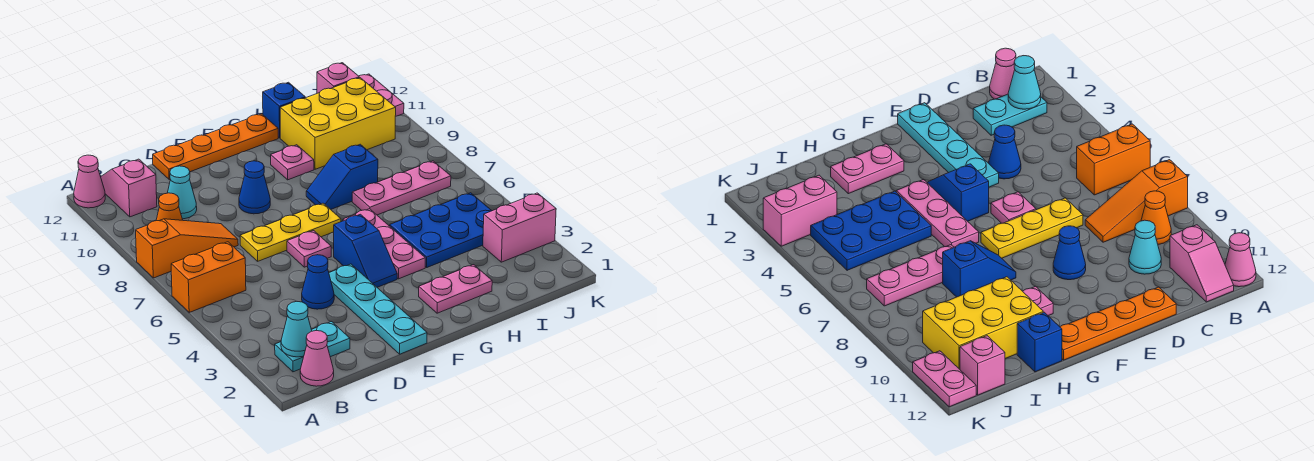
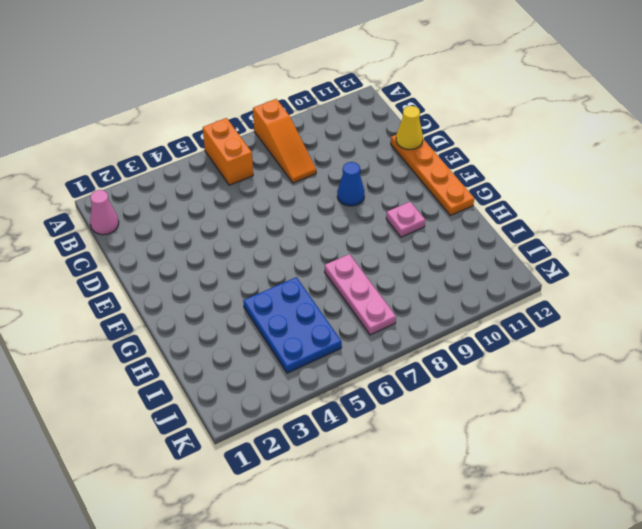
yellow cone D12 level 2 -> none
none -> pink cone A12 level 1
none -> cyan plate B2:C2 level 1
none -> orange cone B9 level 1

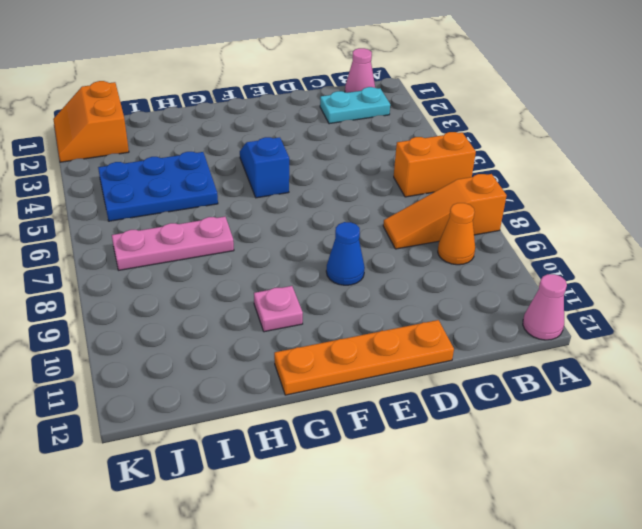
orange slope J1:K2 level 1 top J -> none
none -> pink slope B11:B12 level 1 top 11
none -> cyan cone C10 level 1
none -> blue cone D4 level 1

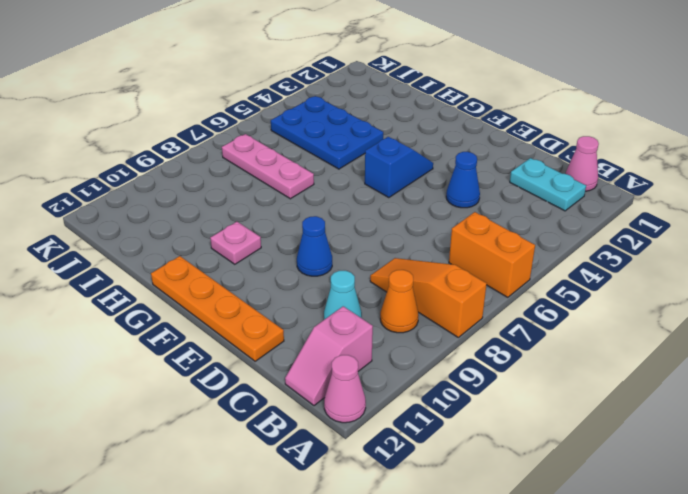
none -> yellow plate D7:F7 level 1
none -> cyan plate E1:E4 level 1
none -> pink plate E6 level 1

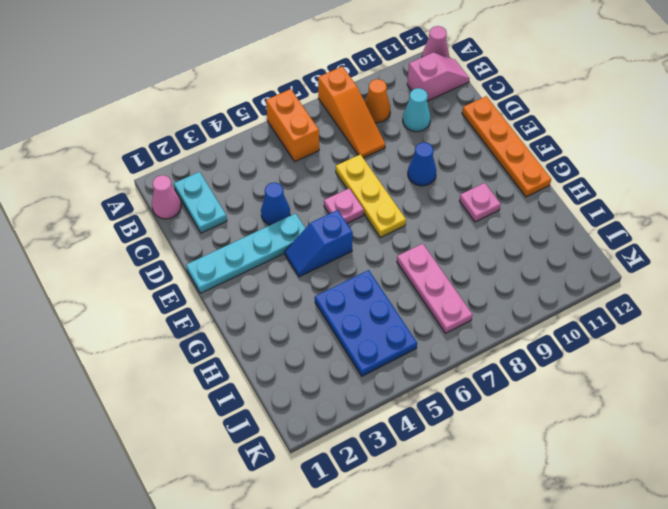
none -> pink plate G2:H2 level 1
none -> pink plate G4:G6 level 1
none -> blue slope G8:H8 level 1 top H

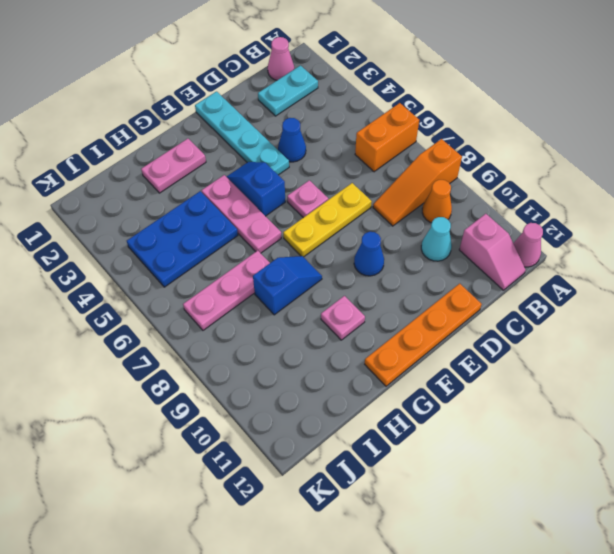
none -> yellow brick H10:J11 level 1
none -> blue brick H12 level 1
none -> pink brick J3:K3 level 1

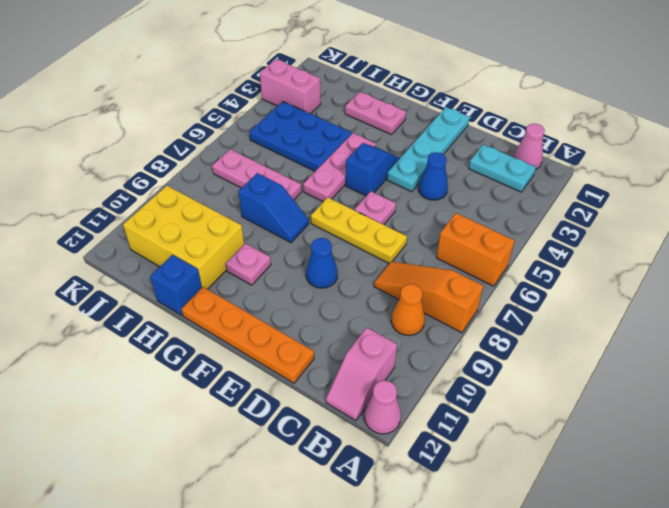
none -> cyan cone C10 level 1
none -> pink brick J12 level 1
none -> pink plate K11:K12 level 1

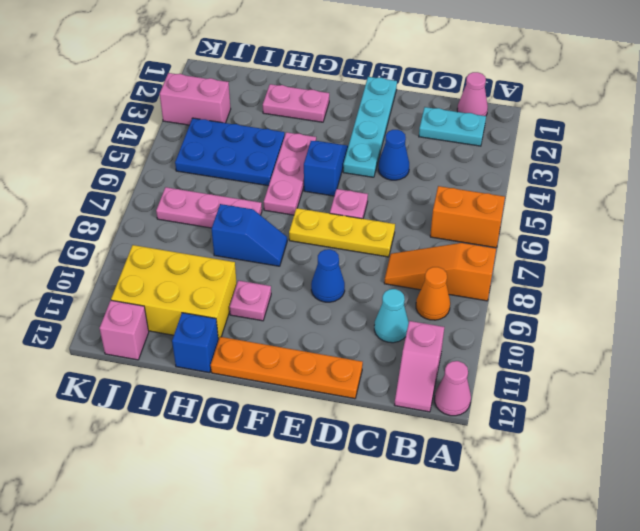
none -> pink plate K11:K12 level 1
none -> cyan cone B2 level 2

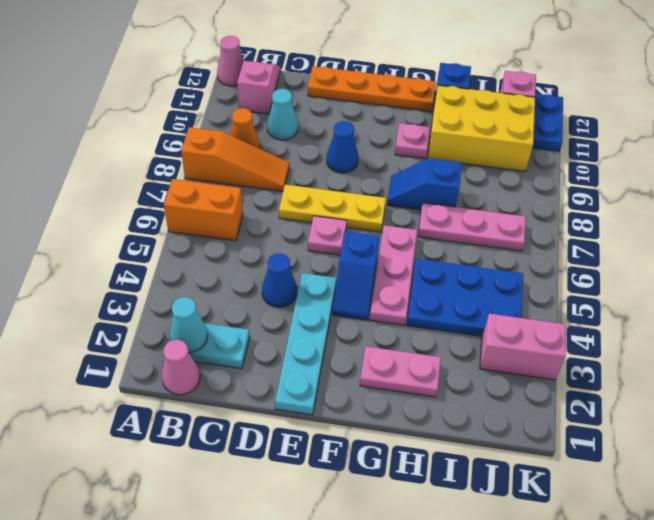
blue plate K11:K12 level 1 -> pink plate K11:K12 level 1

